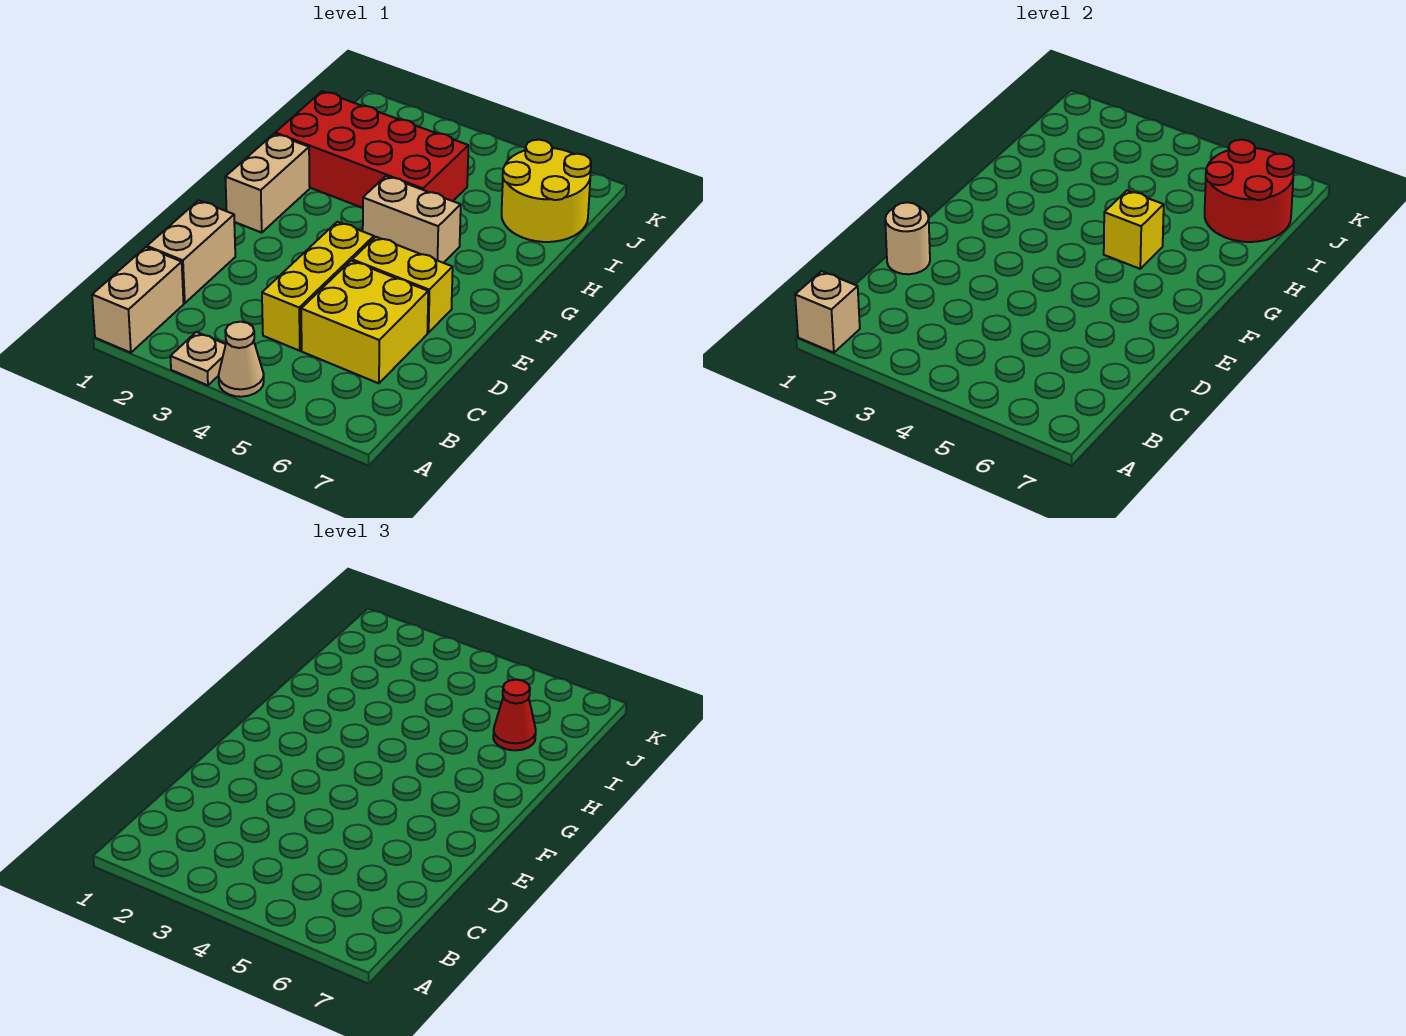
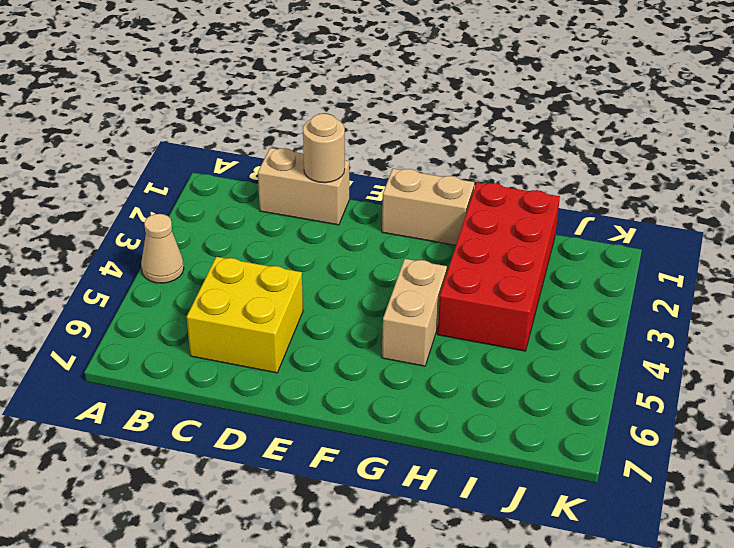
none -> tan brick A1:B1 level 1
none -> tan plate A3 level 1
none -> yellow brick C4:E4 level 1

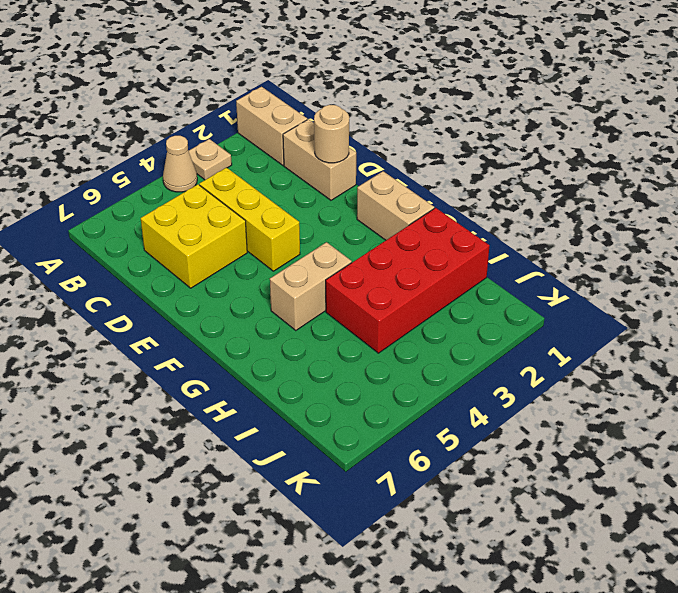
none -> yellow brick E5:E6 level 1
none -> yellow round brick I6:J7 level 1
none -> tan brick A1 level 2

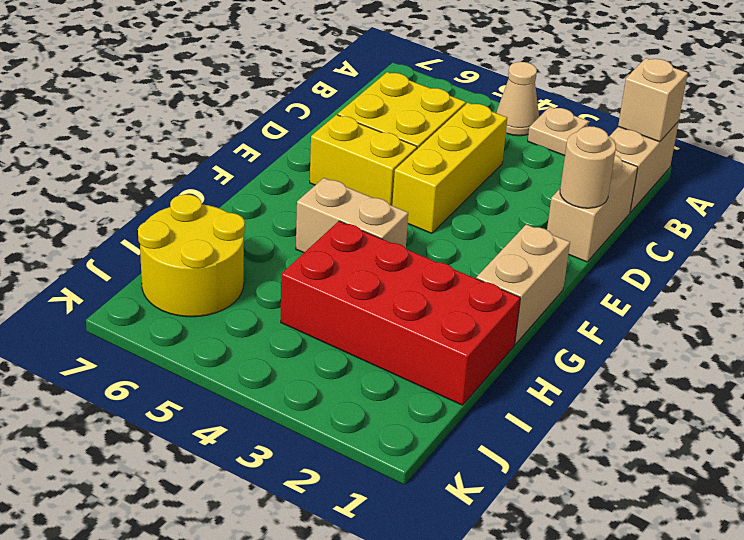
none -> yellow brick G5 level 2
none -> red round brick I6:J7 level 2
none -> red cone I6 level 3

